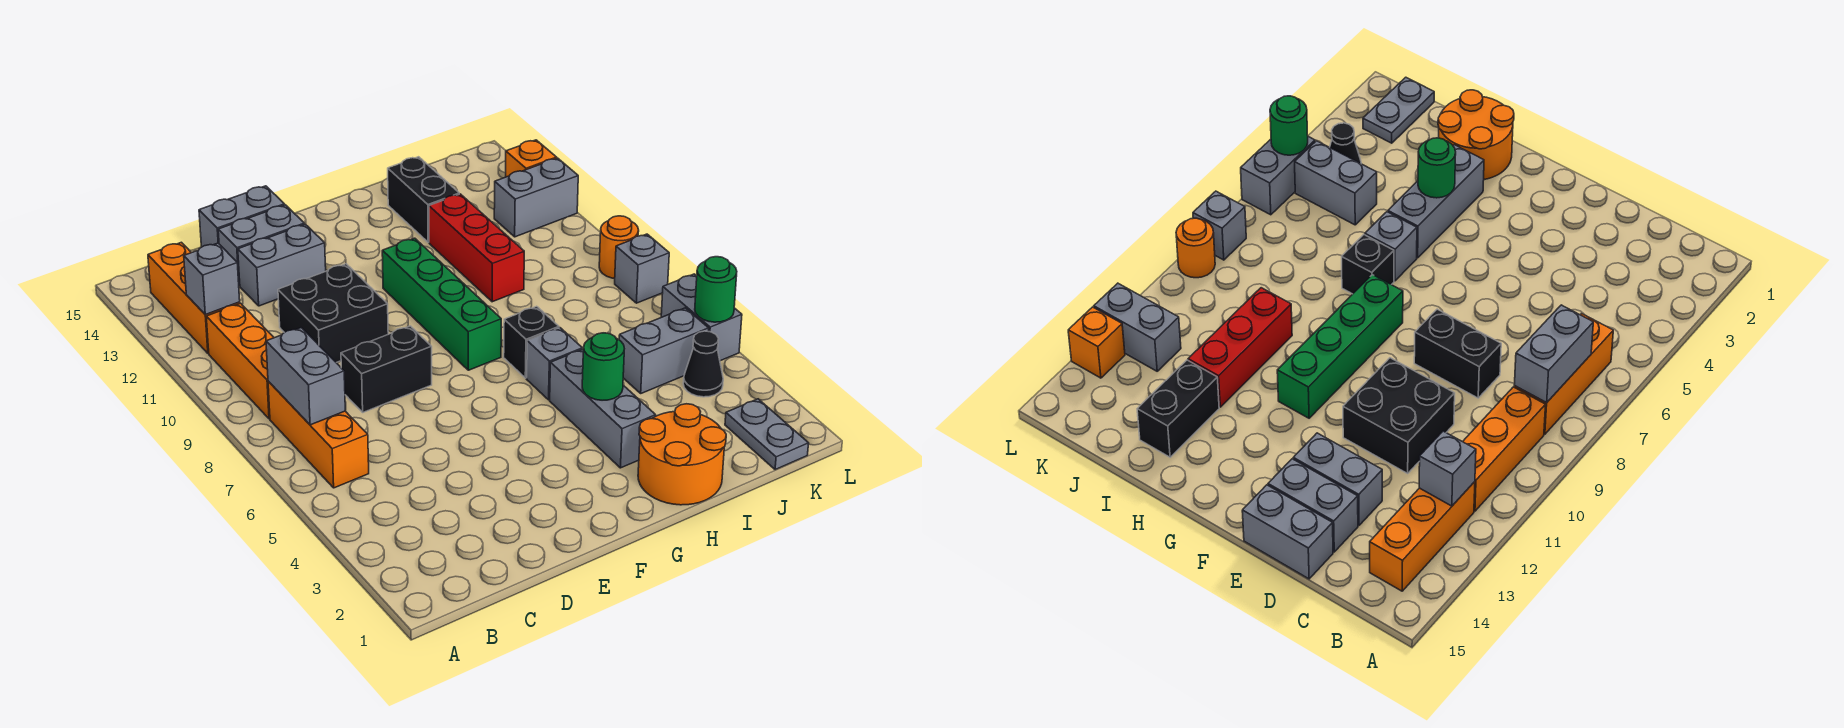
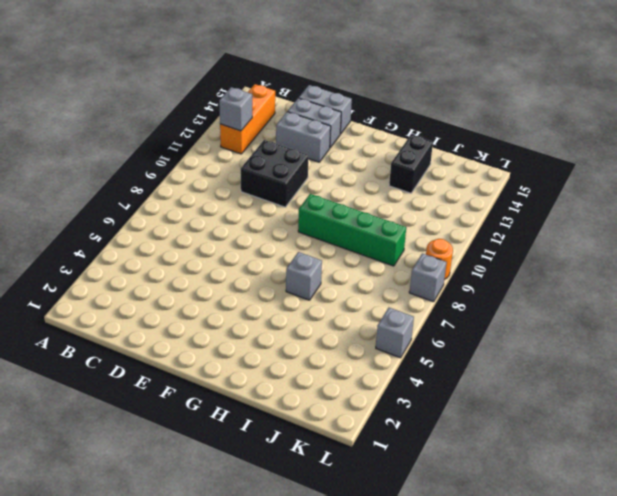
green brick G9:J9 level 1 -> green brick G8:G11 level 1
grey brick L5 level 1 -> grey brick L5:L6 level 1
none -> orange brick B6:B8 level 1
none -> orange brick B9:B11 level 1
none -> black brick D8:E8 level 1

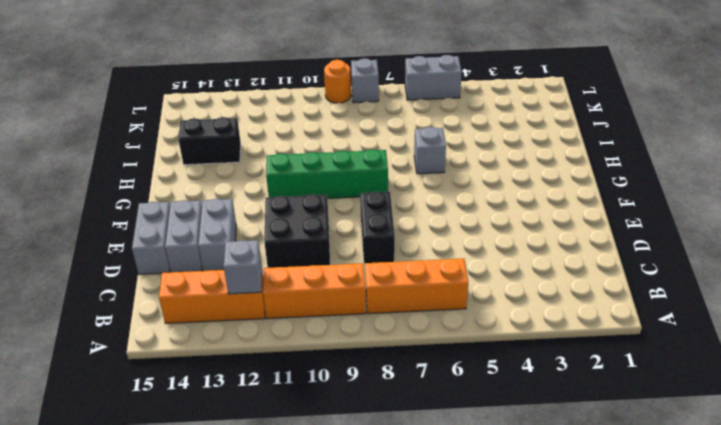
none -> orange round brick H1:I2 level 1
none -> grey brick H3:H5 level 1
none -> black brick H7 level 1

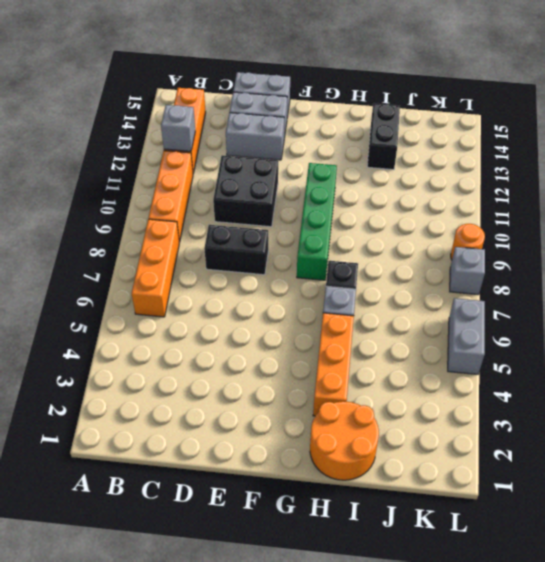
orange brick H3:H5 level 1 -> grey brick H3:H5 level 1
none -> red brick I10:I12 level 1
none -> grey brick J5:K5 level 1
none -> grey plate K1:K2 level 1

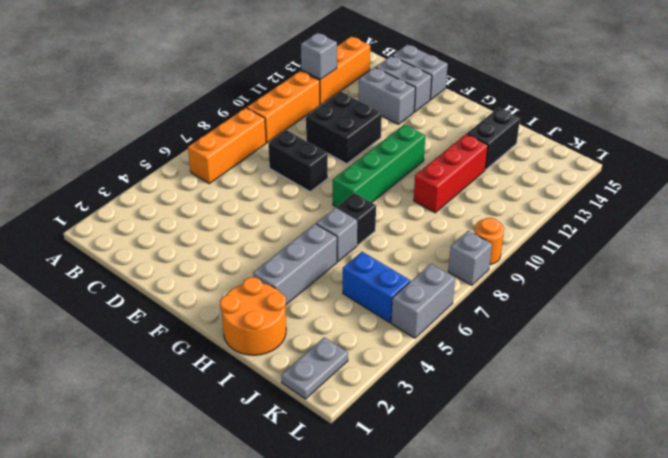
blue brick J5:K5 level 1 -> grey brick J5:K5 level 1
none -> black cone K4 level 1
none -> grey brick K12:L12 level 1
none -> orange brick L13 level 1

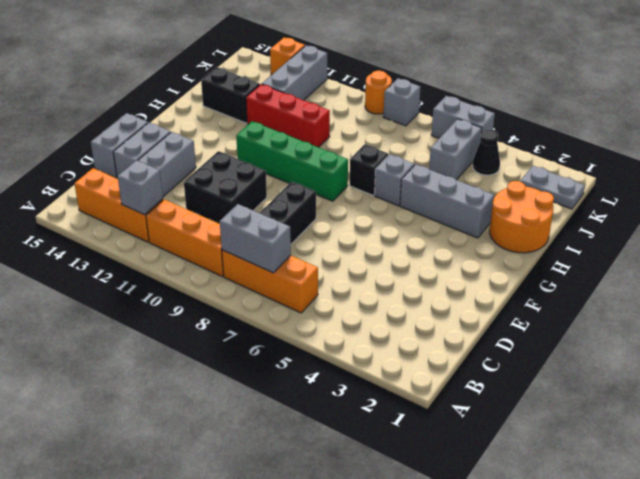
grey brick J12:L12 level 1 -> grey brick K12:L12 level 1
none -> green round brick H4 level 2
none -> green round brick L5 level 2

